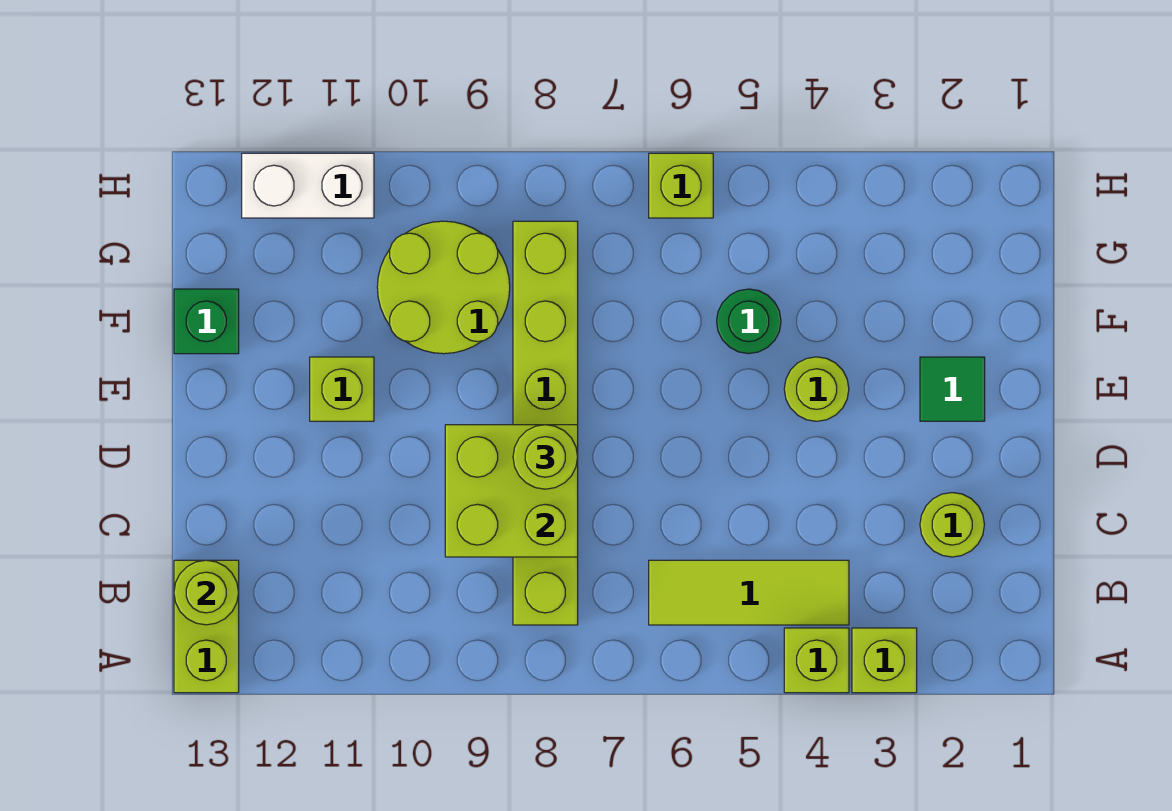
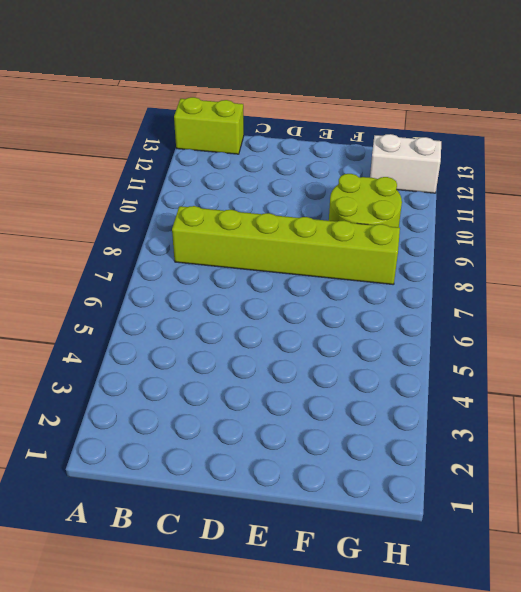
white brick G12:H12 level 1 -> white brick H11:H12 level 1
none -> lime brick A3 level 1
none -> lime brick A4 level 1
none -> lime tile B4:B6 level 1

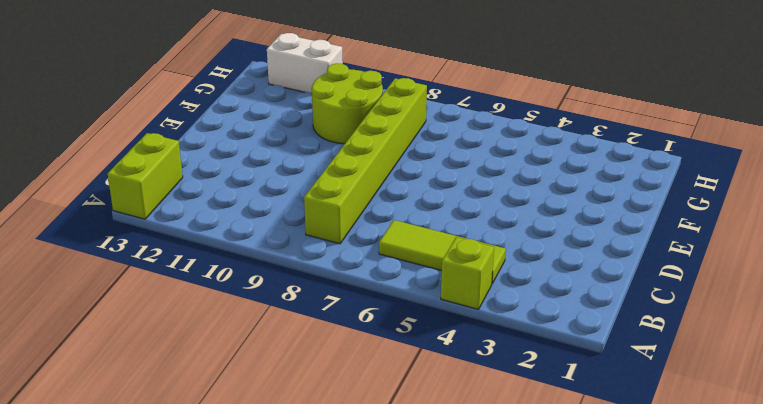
none -> lime brick A3 level 1
none -> lime round brick C2 level 1
none -> green tile E2 level 1

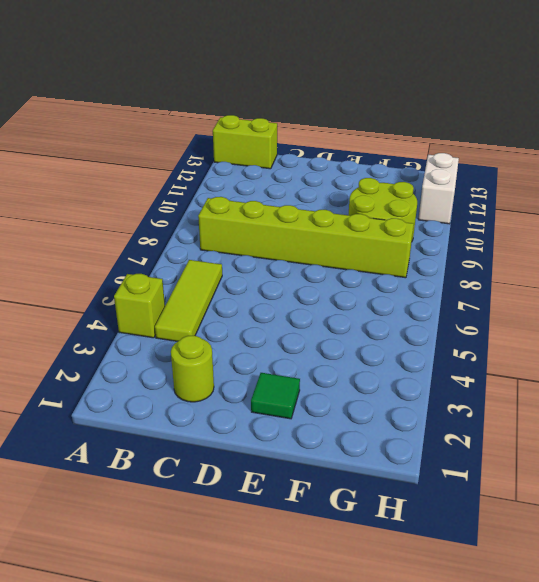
none -> lime brick A3 level 1
none -> lime round brick E4 level 1
none -> lime brick E11 level 1

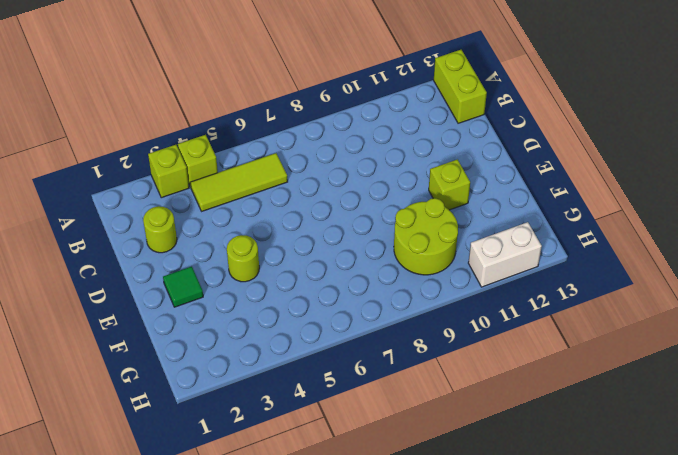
none -> lime brick B8:G8 level 1
none -> green round brick F5 level 1
none -> green brick F13 level 1

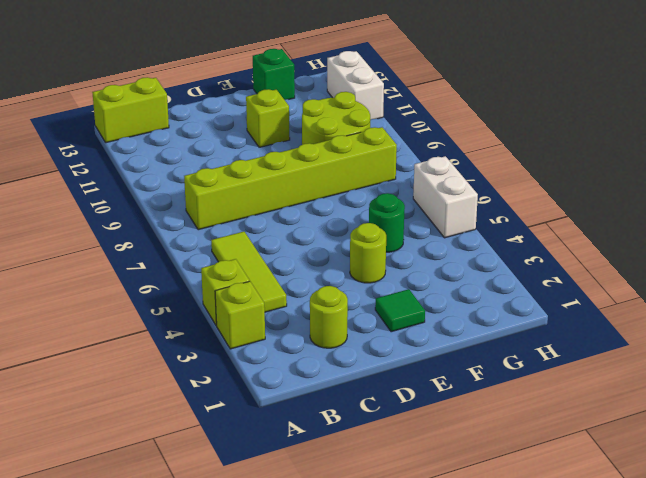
white brick H5:H6 level 1 -> lime brick H6 level 1
none -> lime round brick B13 level 2
none -> lime brick C8:D9 level 2
none -> lime round brick D8 level 3

